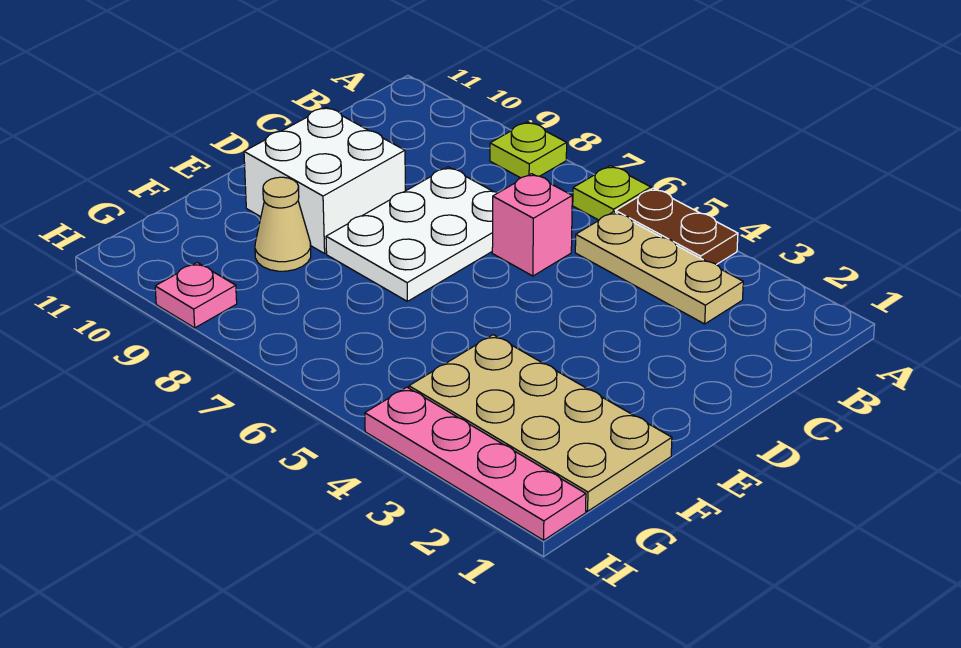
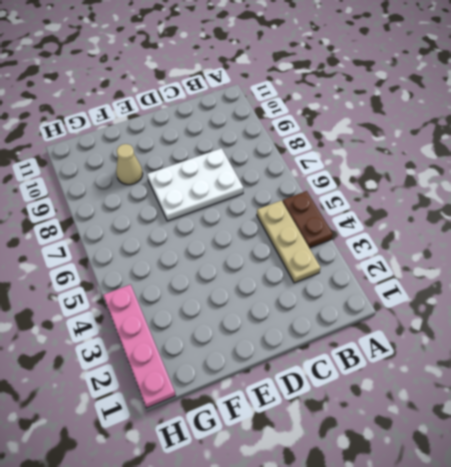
none -> lime plate A6 level 1
none -> lime plate A8 level 1

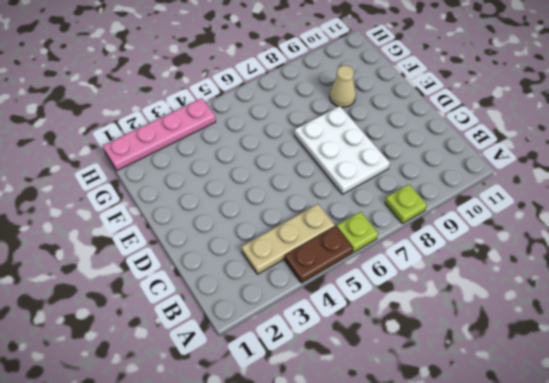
none -> pink brick C6 level 1
none -> white brick D9:E10 level 1

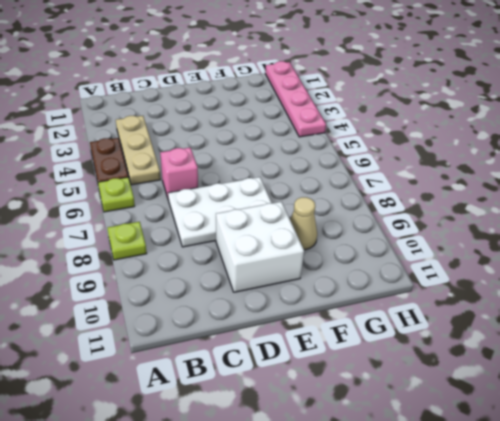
none -> tan plate F1:G4 level 1
none -> pink plate H9 level 1

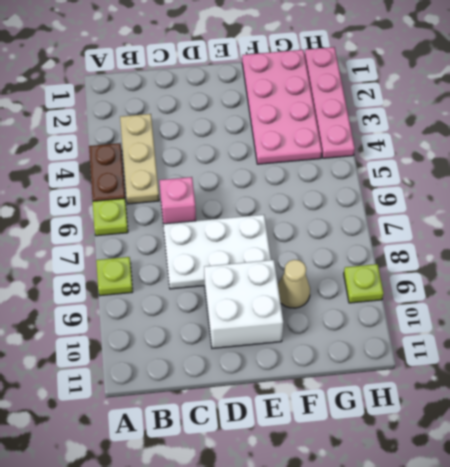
pink plate F1:G4 level 1 -> tan plate F1:G4 level 1
lime plate H9 level 1 -> pink plate H9 level 1

